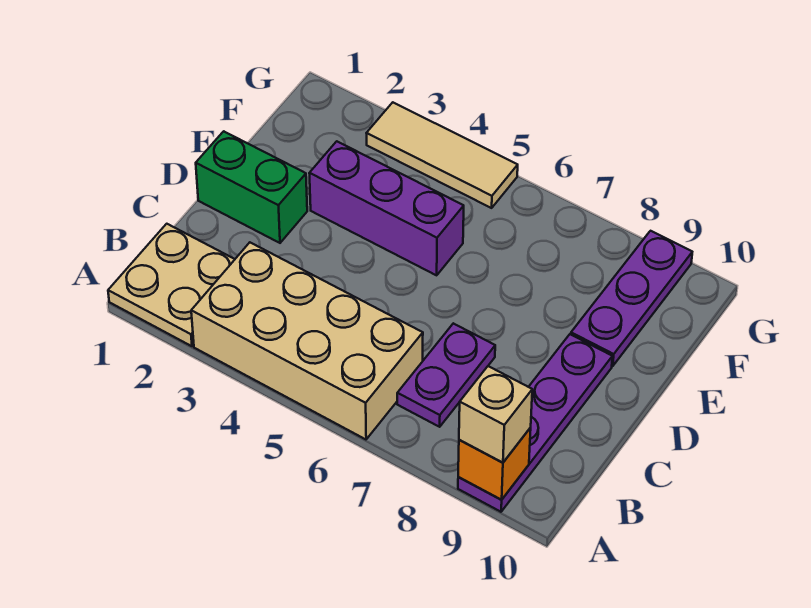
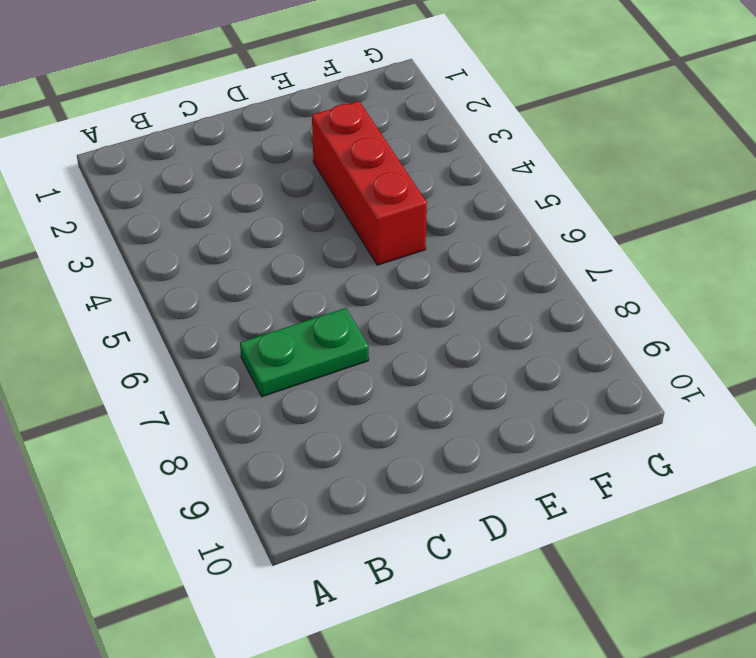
green plate B7:C7 level 1 -> purple plate B7:C7 level 1
red brick E3:E5 level 1 -> purple brick E3:E5 level 1
none -> tan plate A1:B2 level 1
none -> tan brick A3:B6 level 1

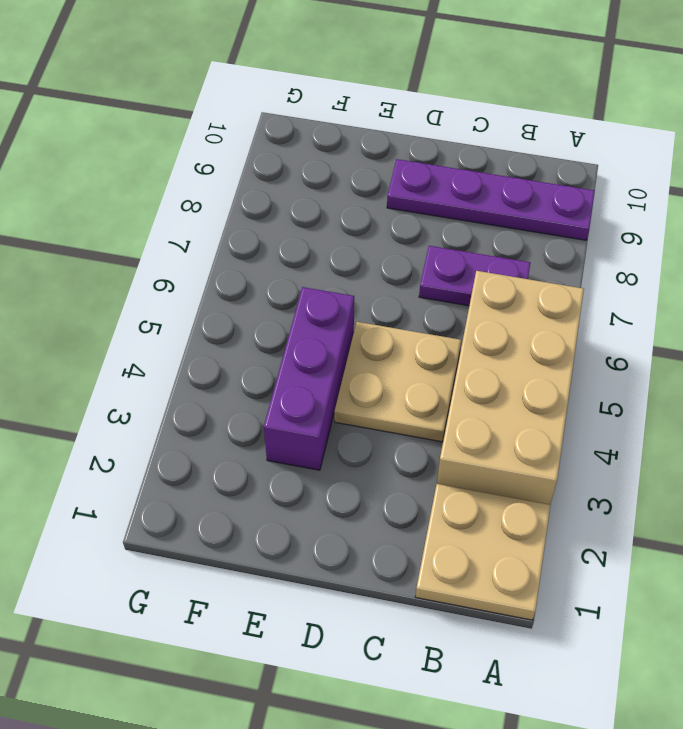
tan plate C4:D5 level 1 -> none
none -> green brick D1:D2 level 1
none -> purple plate E9:G9 level 1

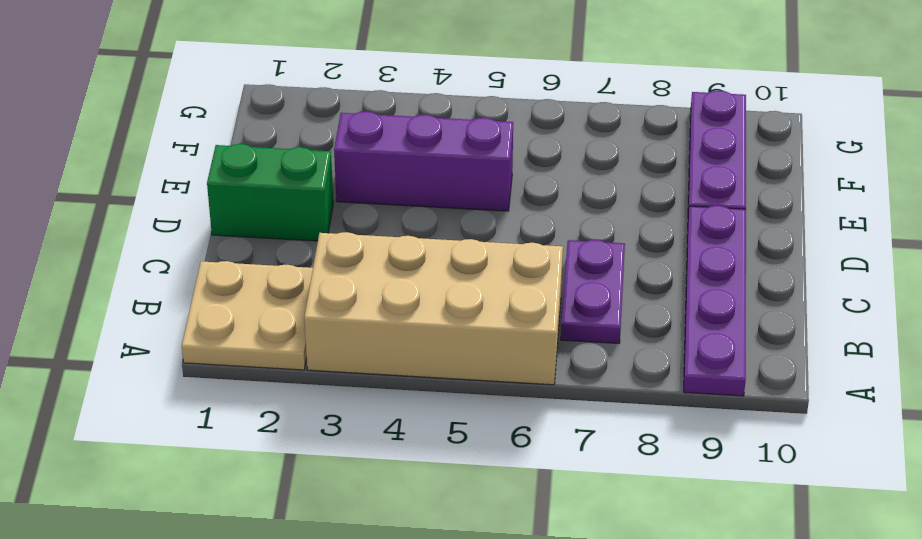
none -> tan tile G3:G5 level 1
none -> orange brick A9 level 2

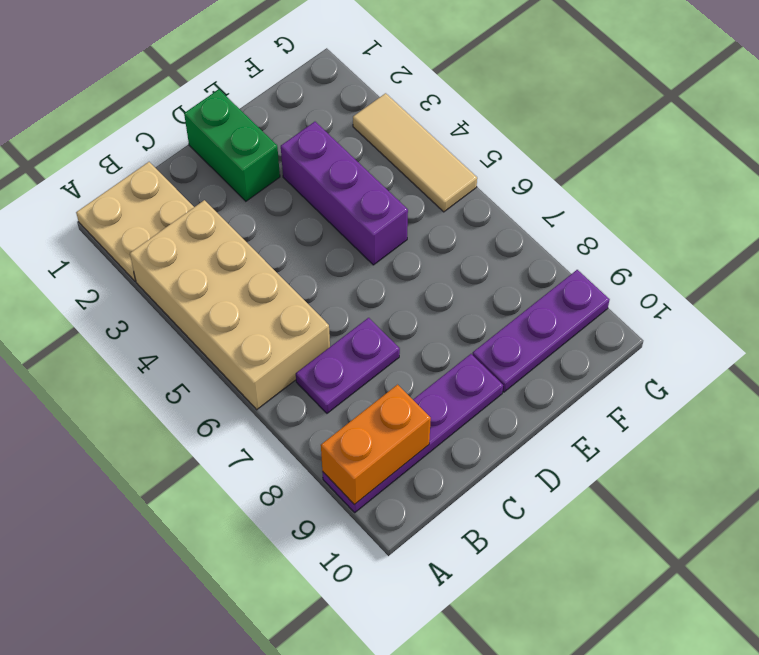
orange brick A9:B9 level 2 -> orange brick A9 level 2
none -> tan brick A9 level 3

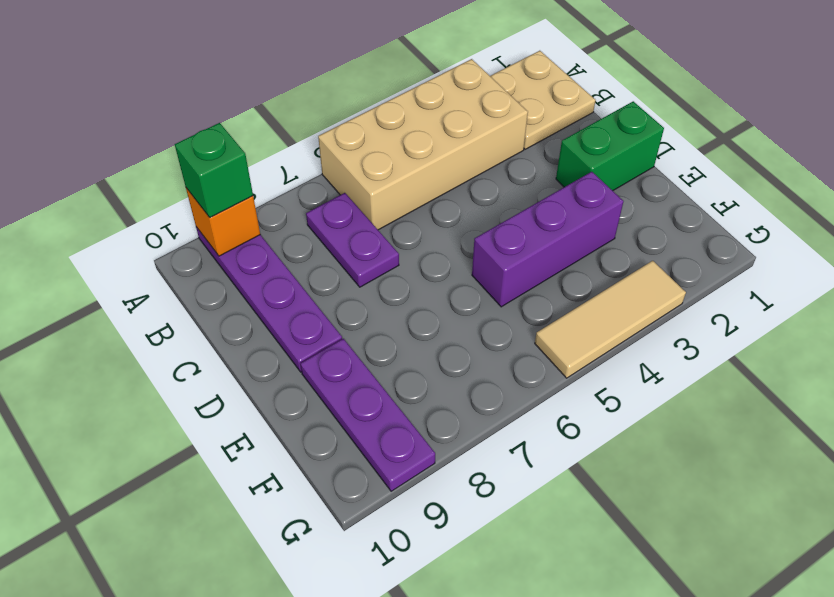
green brick A9 level 3 -> tan brick A9 level 3

